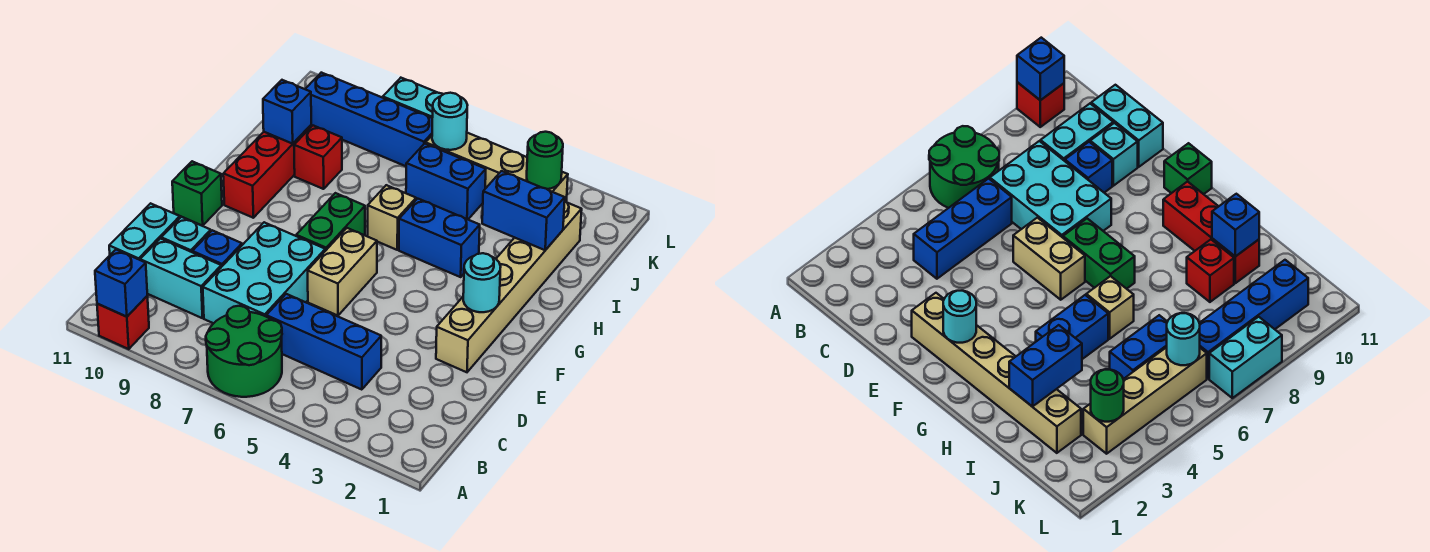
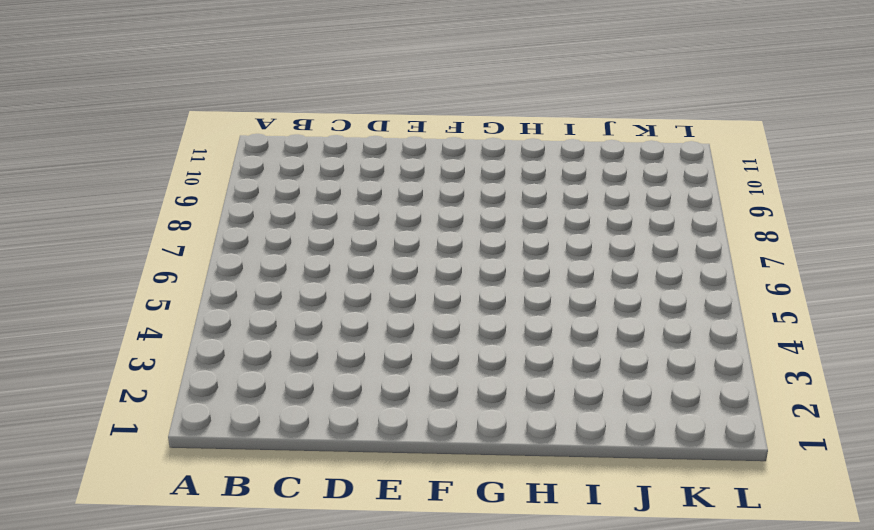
none -> green round brick A6:B7 level 1
none -> red brick A10 level 1
none -> blue brick C4:C6 level 1

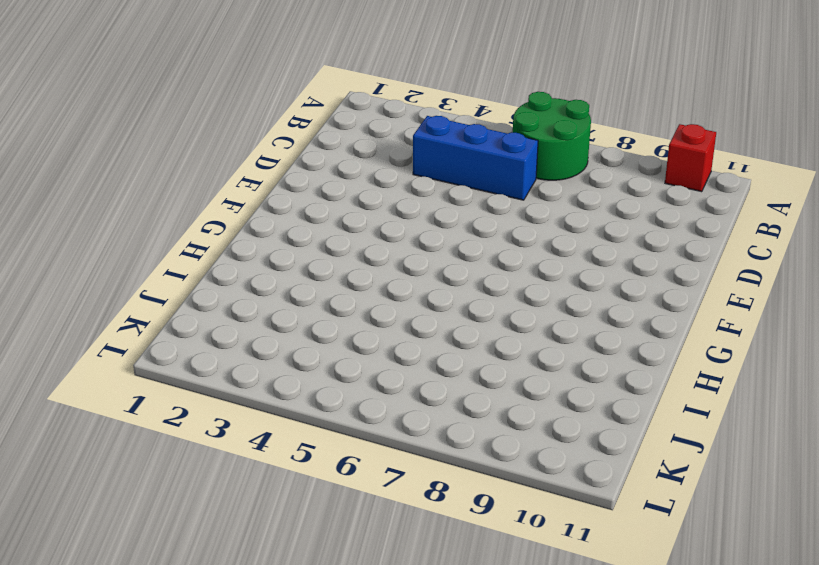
none -> cyan brick C7:E8 level 1
none -> cyan brick C9:C10 level 1
none -> cyan brick C11:D11 level 1

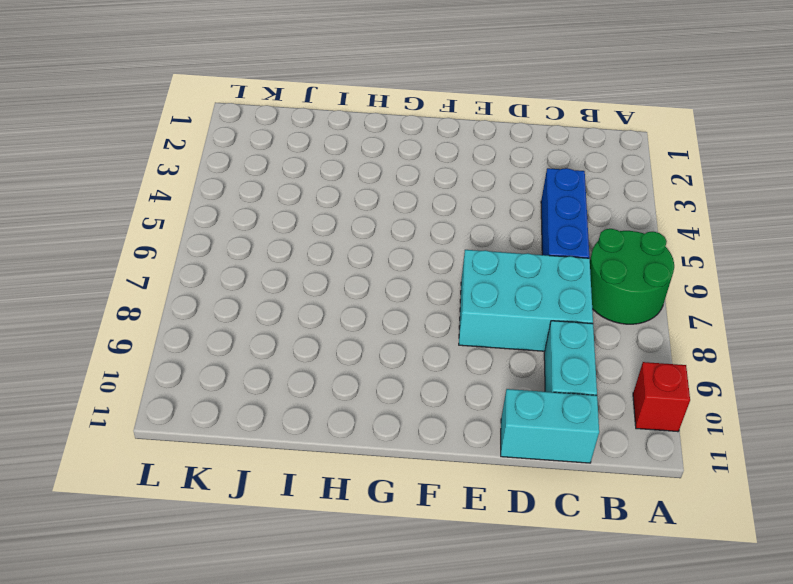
none -> blue brick D9 level 1
none -> cyan brick D10 level 1
none -> tan brick E2:J2 level 1

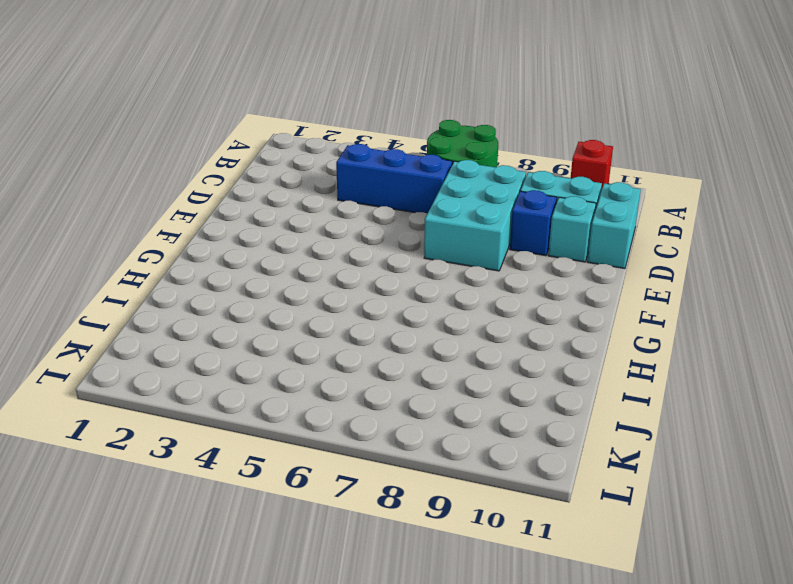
none -> tan brick E2:J2 level 1
none -> tan brick E6:F6 level 1
none -> green brick F7:G7 level 1

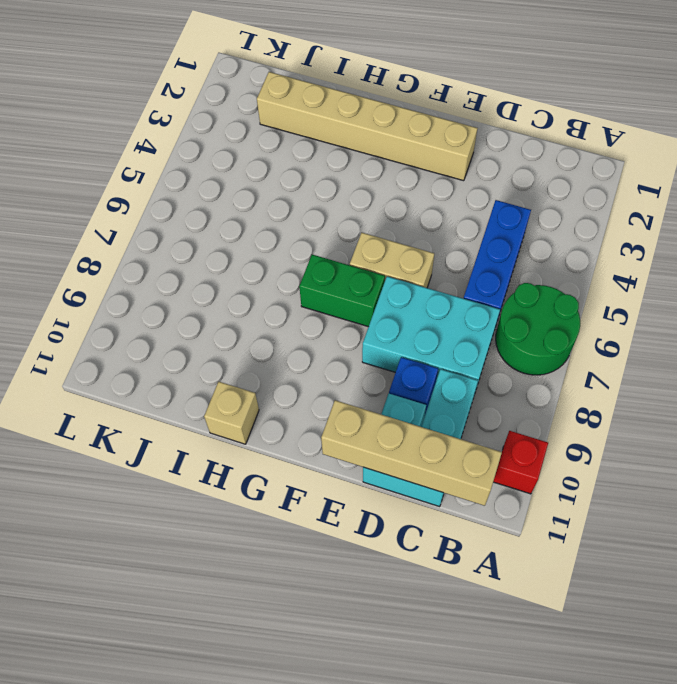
tan brick B11:E11 level 2 -> tan brick K3:K6 level 1
tan brick H11 level 1 -> tan brick H6 level 1
none -> green brick F11 level 1
none -> red brick G10:I10 level 1
none -> blue brick H4:H5 level 1

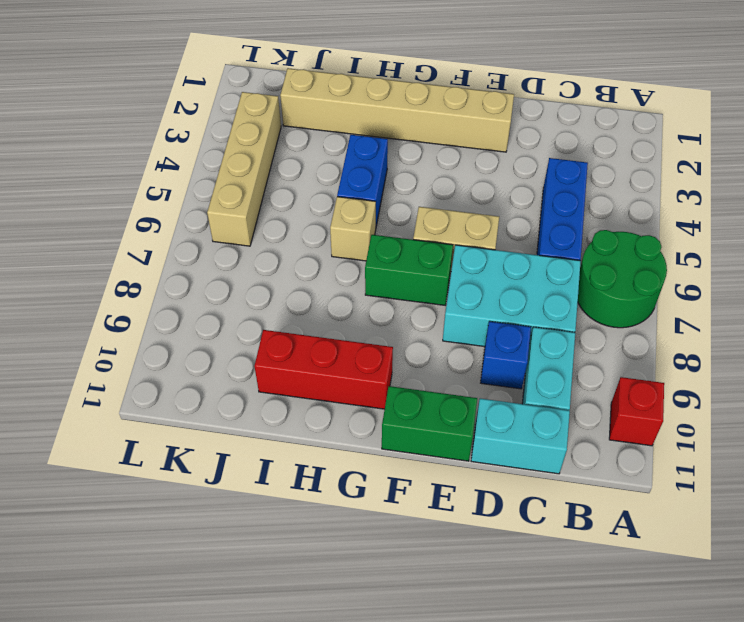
green brick E11:F11 level 1 -> green brick F11 level 1
none -> cyan brick D10 level 1
none -> red brick I9 level 1
none -> blue brick J5:J6 level 1

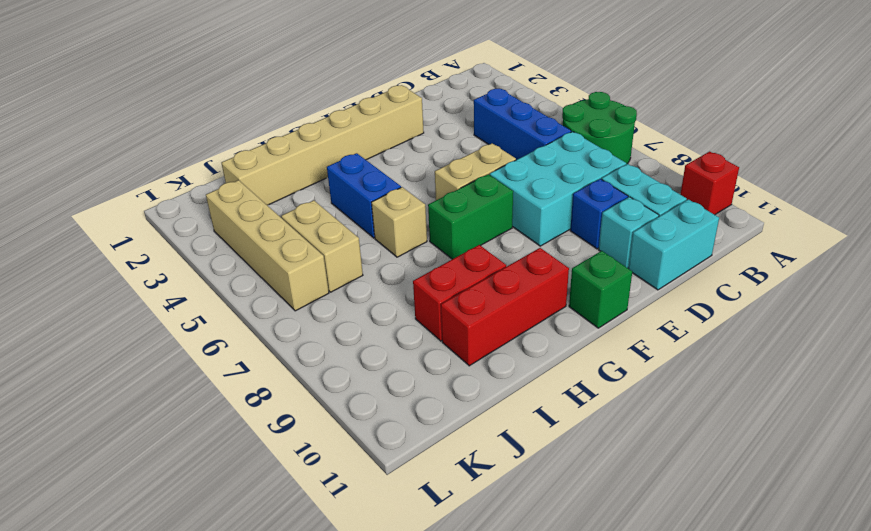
red brick H9:I9 level 1 -> red brick I9 level 1
tan brick J5:J6 level 1 -> blue brick J5:J6 level 1
none -> blue brick K7:K10 level 1
none -> cyan brick L7:L8 level 1
none -> blue brick A10 level 2

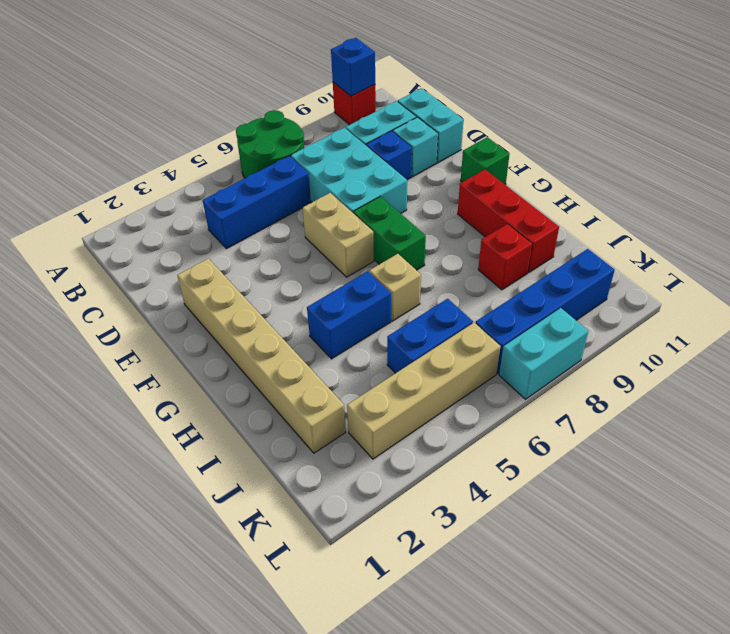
none -> cyan round brick F2 level 2
none -> blue brick I2:I3 level 2
none -> blue brick I10 level 2

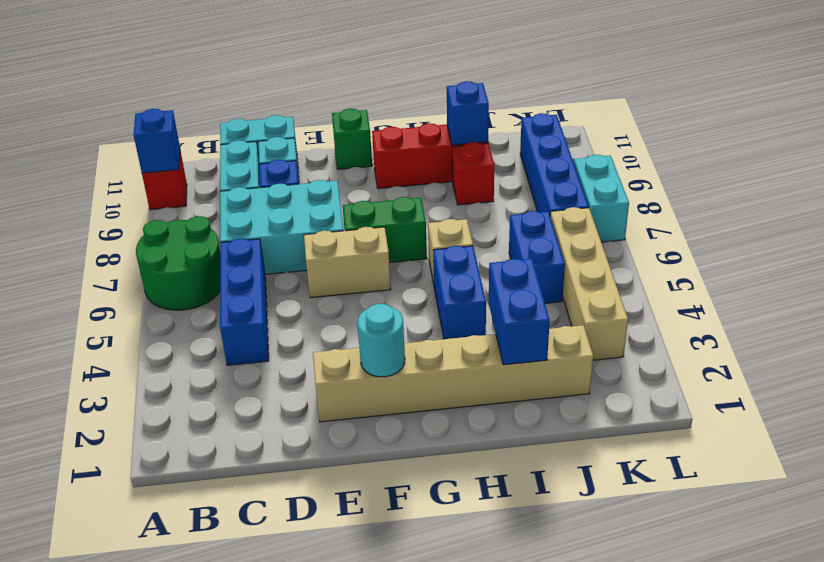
none -> green round brick K3 level 2
none -> cyan round brick K6 level 2

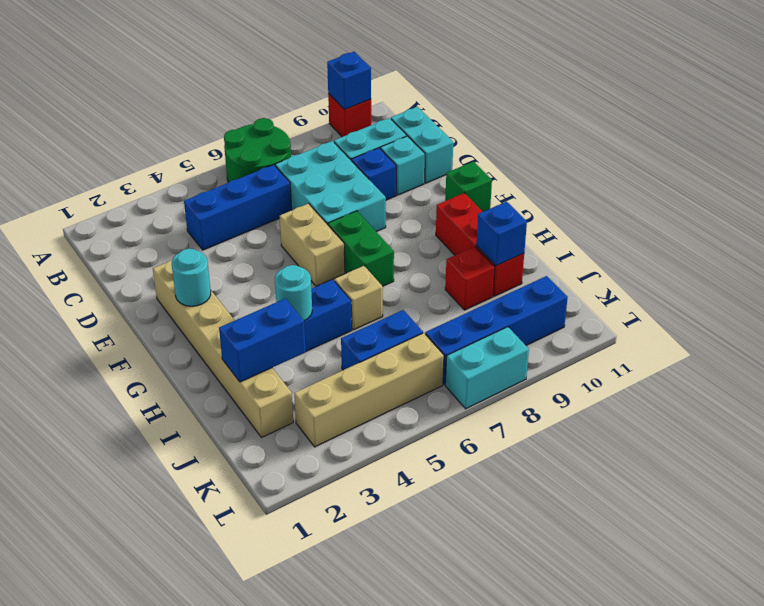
cyan round brick H4 level 2 -> cyan round brick K6 level 2
none -> green round brick K3 level 2

